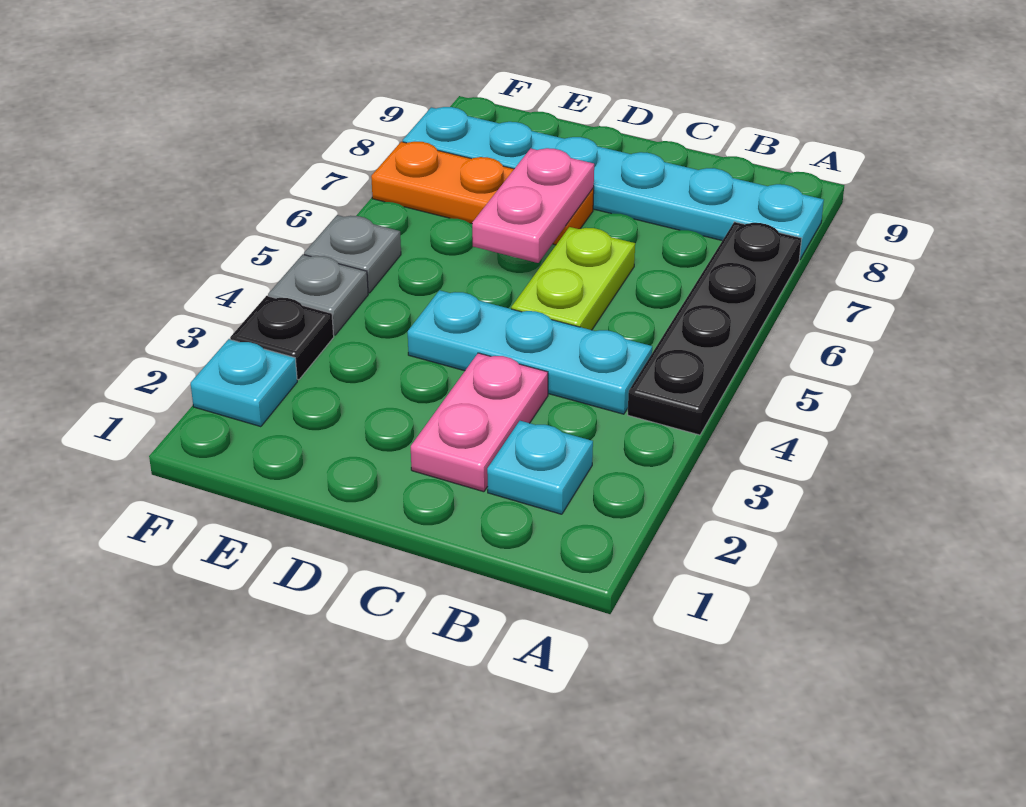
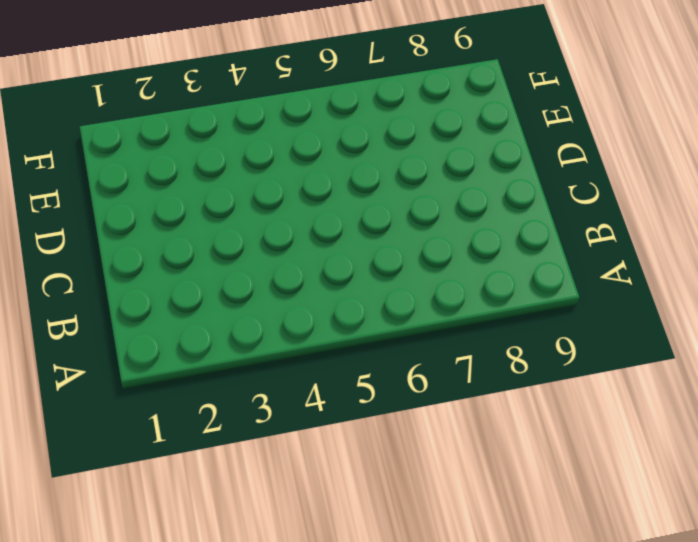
none -> black plate A4:A7 level 1
none -> cyan plate A8:F8 level 1
none -> cyan plate B2 level 1

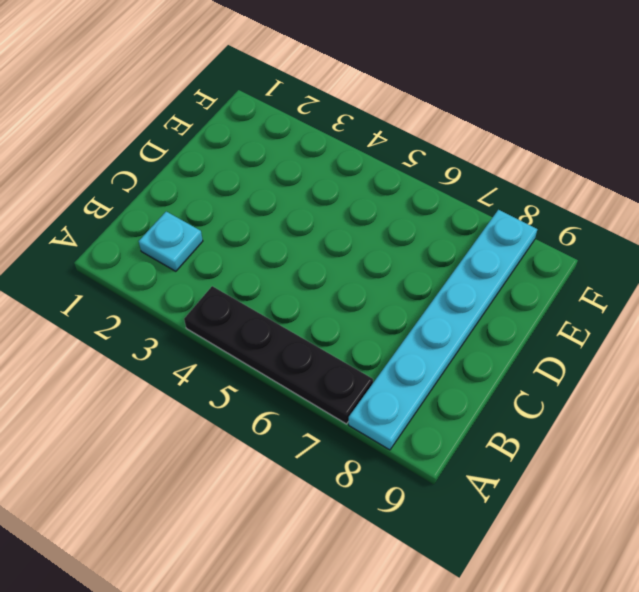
none -> cyan plate B4:D4 level 1
none -> pink plate C2:C3 level 1
none -> lime plate C5:C6 level 1

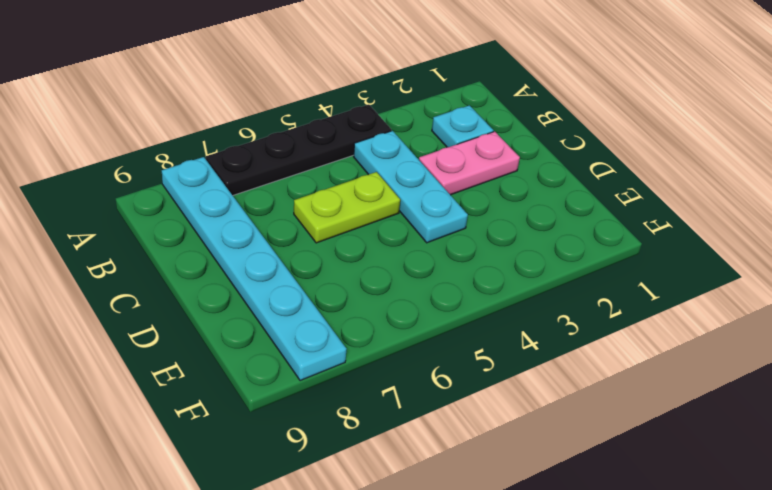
none -> orange plate D7:F7 level 1
none -> cyan plate F2 level 1
none -> black plate F3 level 1

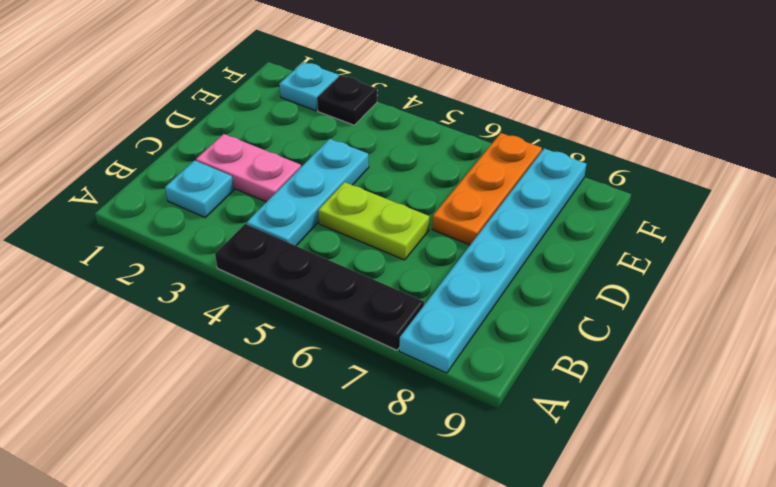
none -> grey plate F4 level 1
none -> grey plate F5 level 1
none -> pink plate D6:D7 level 2

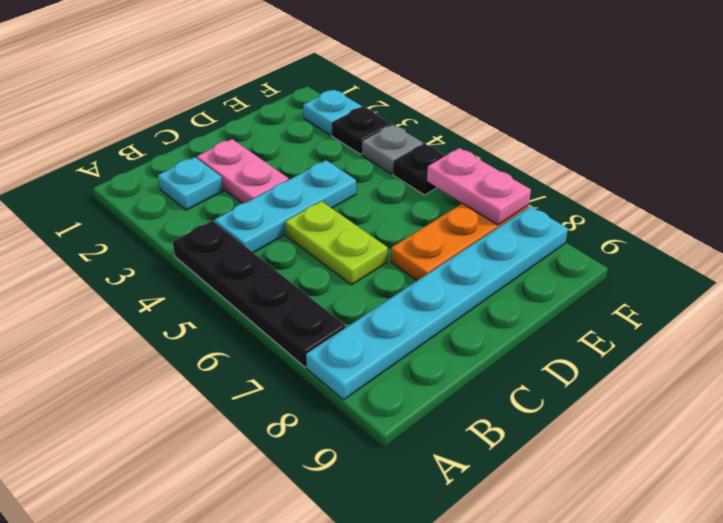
black plate F5 level 1 -> grey plate F5 level 1
pink plate F6:F7 level 2 -> pink plate D6:D7 level 2

